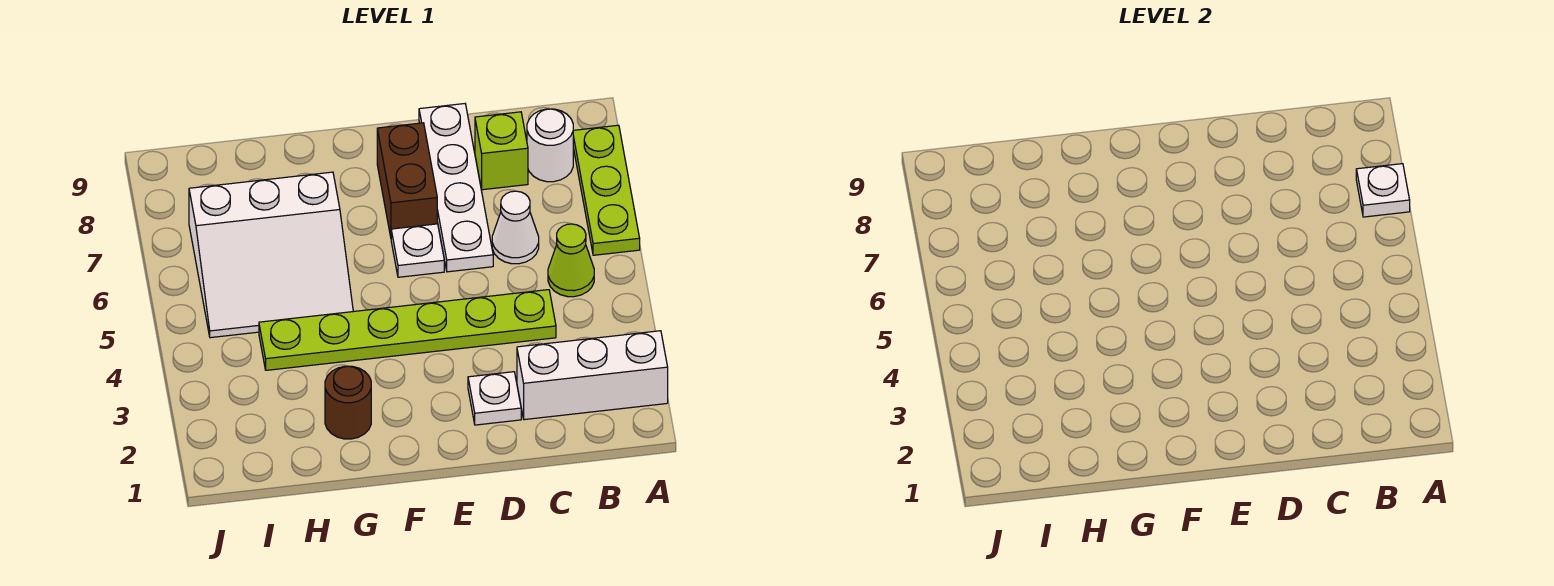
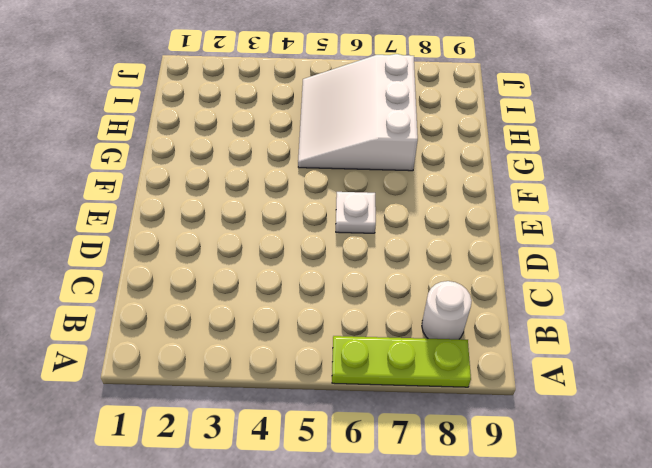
none -> white brick A2:C2 level 1
none -> lime cone B5 level 1
none -> lime plate C4:H4 level 1

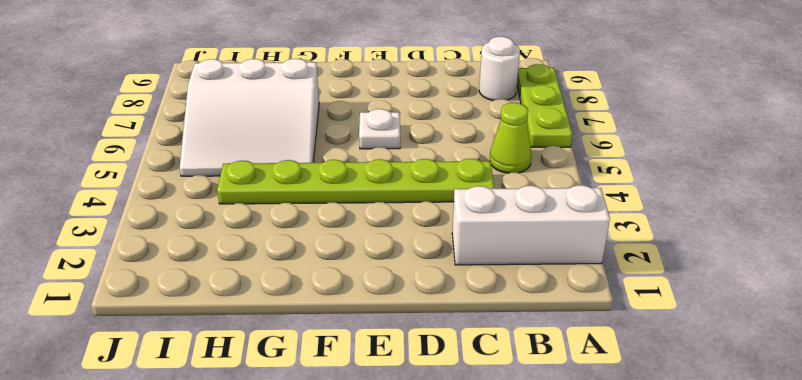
none -> white cone C6 level 1
none -> lime brick C8 level 1
none -> white plate D2 level 1

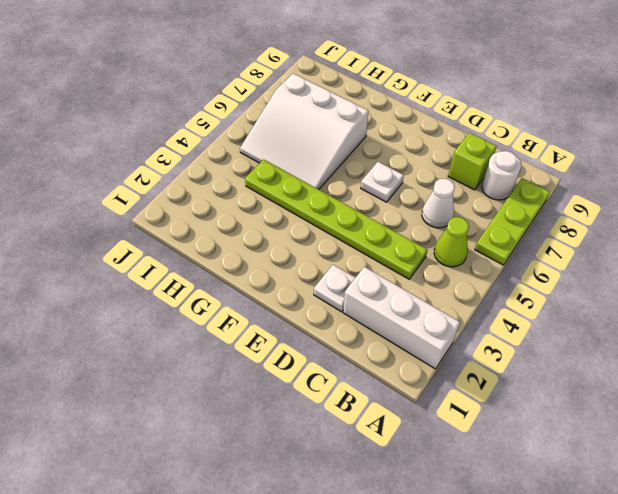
none -> white plate D6:D9 level 1
none -> brown brick E7:E8 level 1
none -> brown round brick G2 level 1

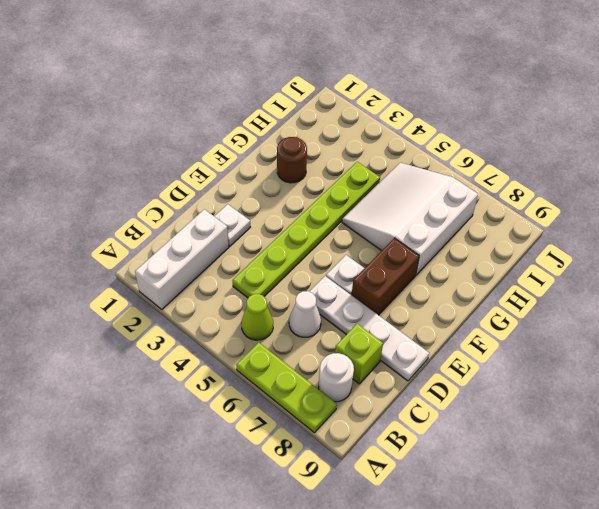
brown brick E7:F7 level 1 -> brown brick E7:E8 level 1
none -> white plate A7 level 2

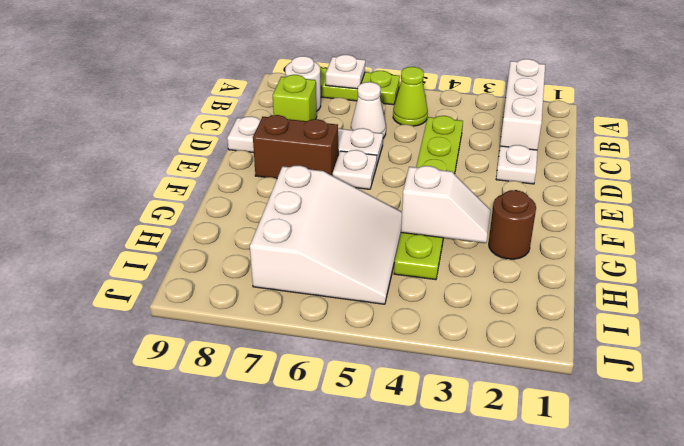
white slope G3:G4 level 2 top 4 -> none

